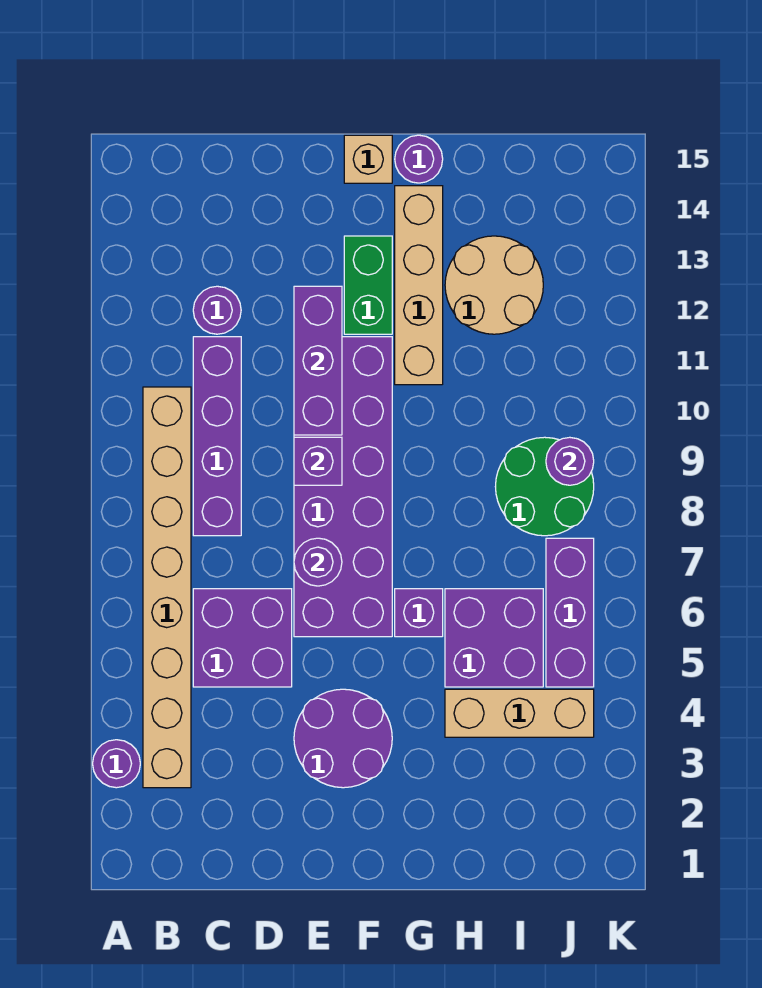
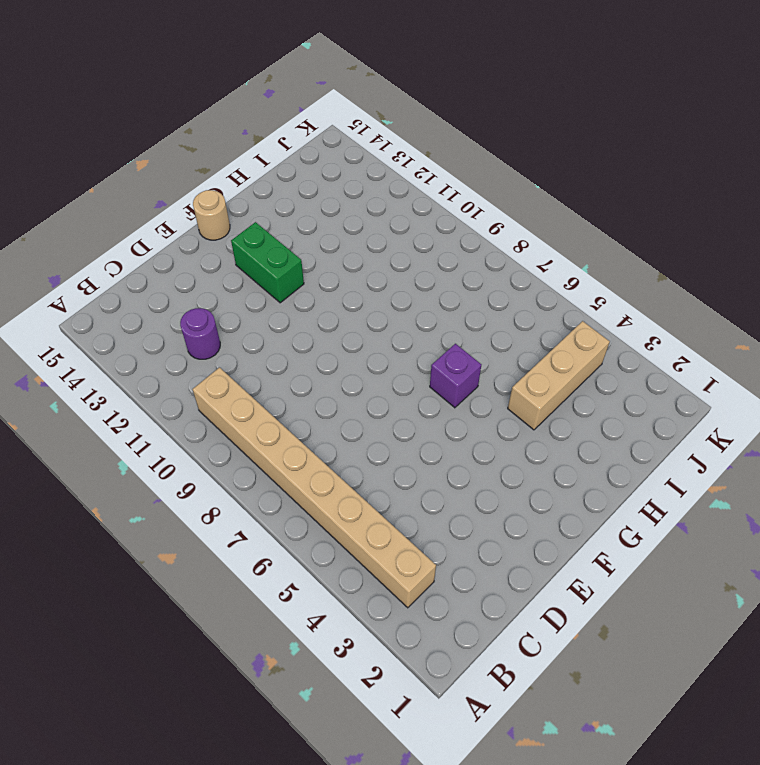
tan round brick F15 level 1 -> tan brick F15 level 1
none -> purple round brick A3 level 1
none -> purple brick C5:D6 level 1
none -> purple brick C8:C11 level 1

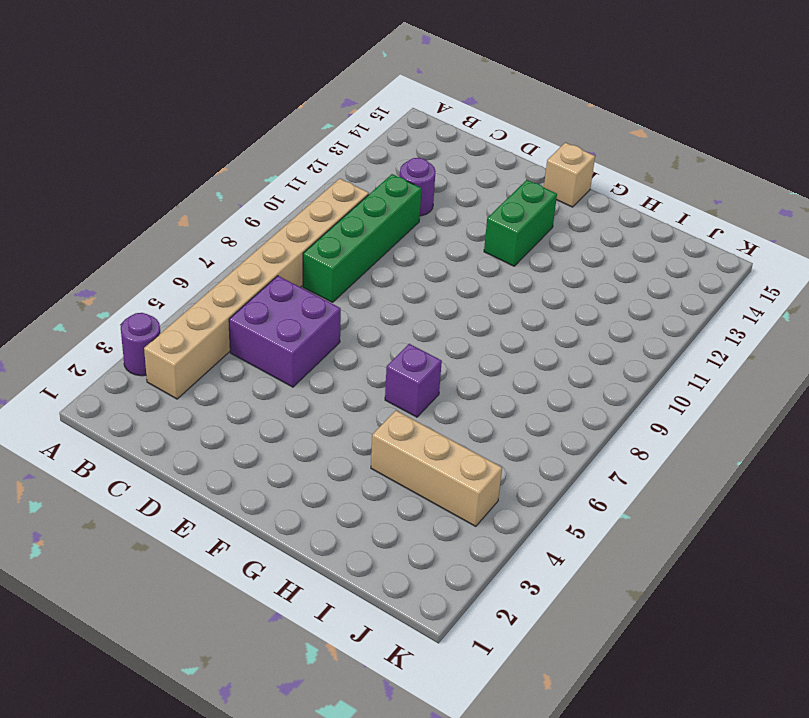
green brick C8:C11 level 1 -> purple brick C8:C11 level 1
none -> purple round brick E3:F4 level 1
none -> purple brick E6:F11 level 1
none -> tan brick G11:G14 level 1

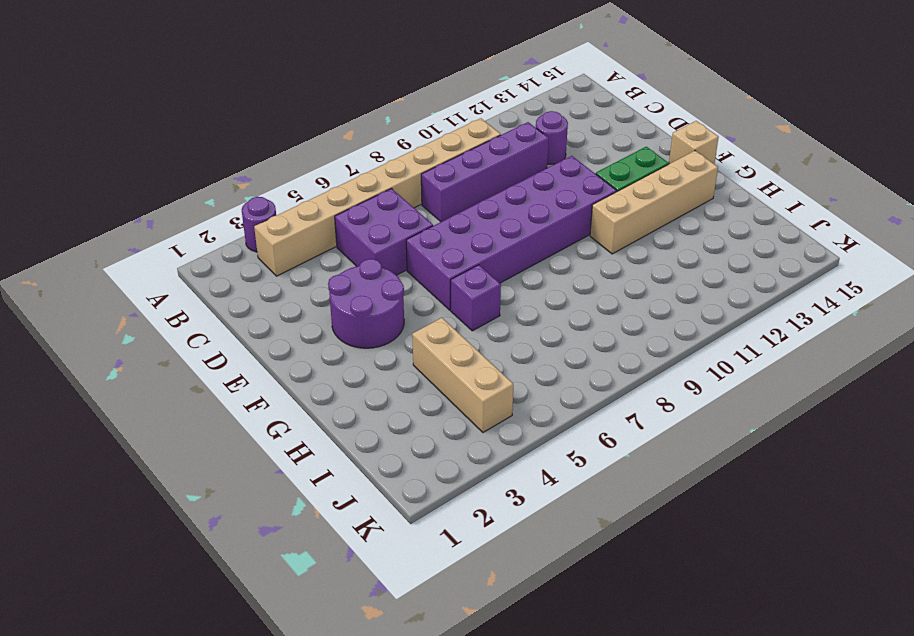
none -> purple round brick G15 level 1
none -> purple brick H5:I6 level 1
none -> tan round brick H12:I13 level 1

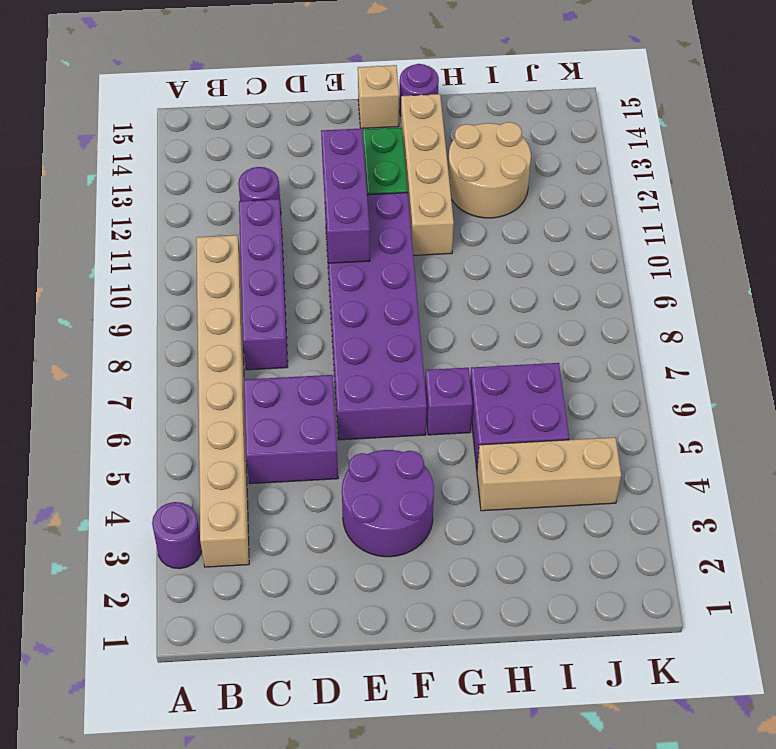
none -> green round brick I8:J9 level 1
none -> purple brick J5:J7 level 1
none -> purple round brick E7 level 2

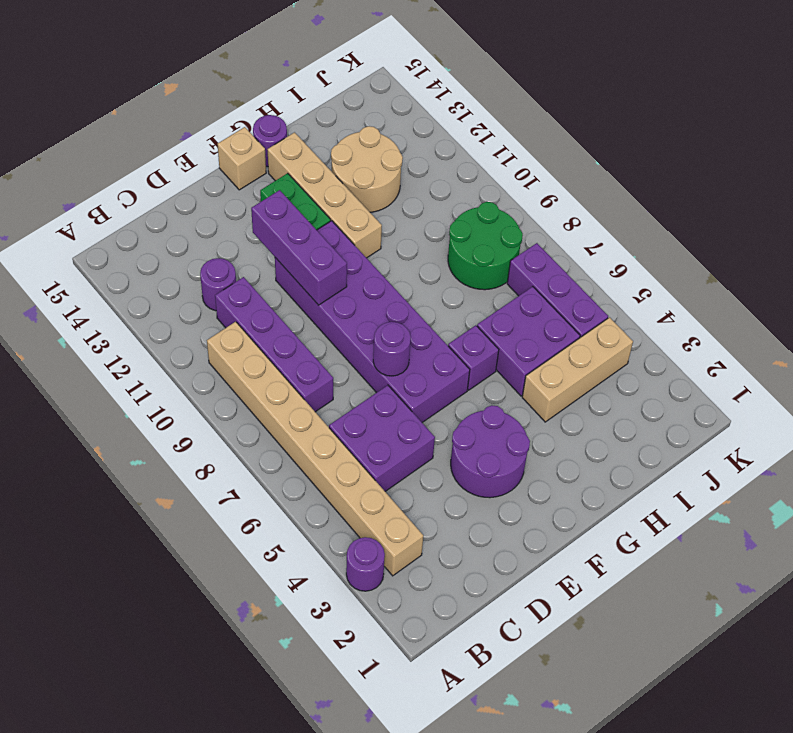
none -> purple brick E9 level 2
none -> purple round brick J9 level 2

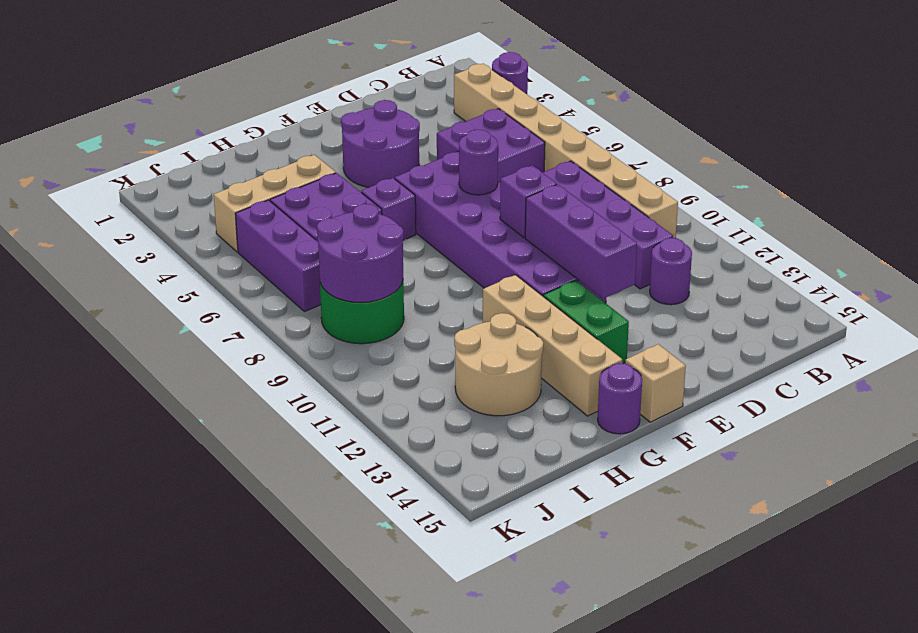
purple round brick I8:J9 level 2 -> purple round brick J9 level 2

